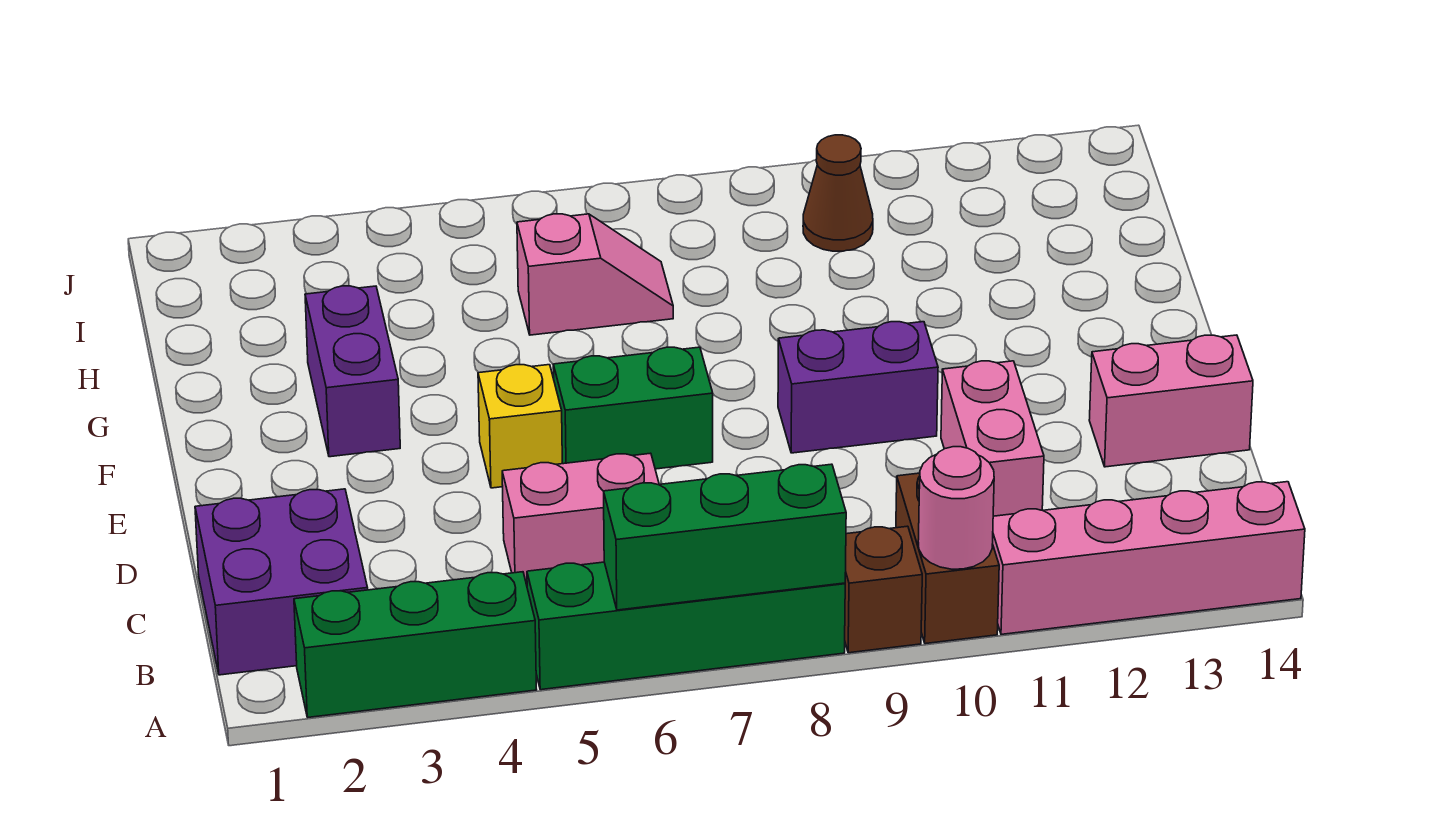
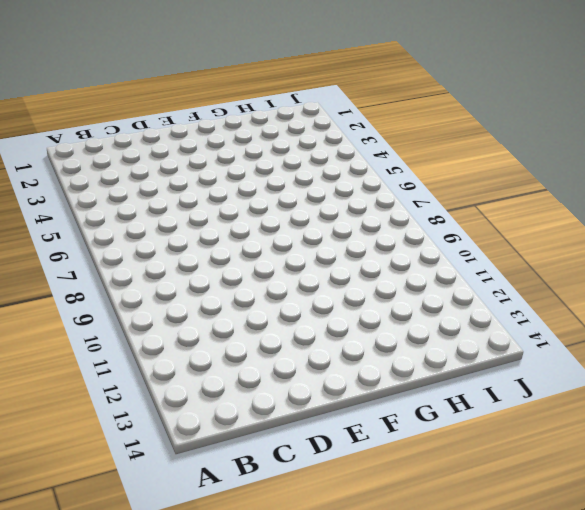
none -> green brick A2:A4 level 1
none -> green brick A5:A8 level 1
none -> brown brick A9 level 1

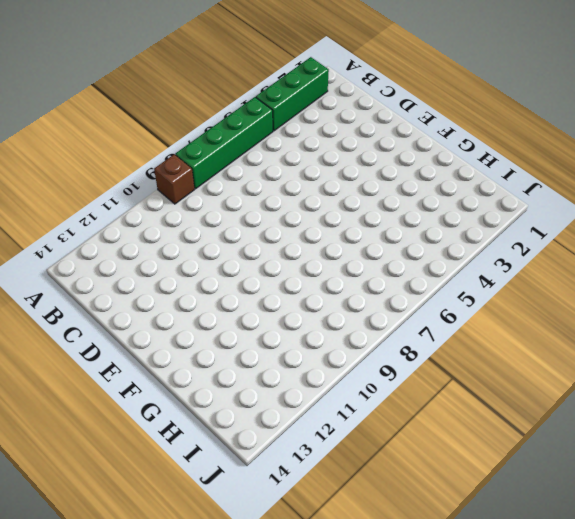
none -> brown brick A10:B10 level 1
none -> pink brick A11:A14 level 1
none -> purple brick B1:C2 level 1

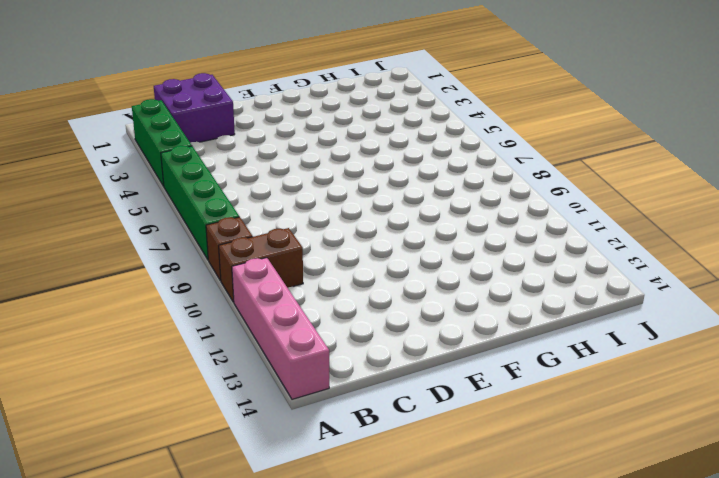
none -> pink brick C5:C6 level 1
none -> pink brick C11:D11 level 1
none -> pink brick D13:D14 level 1

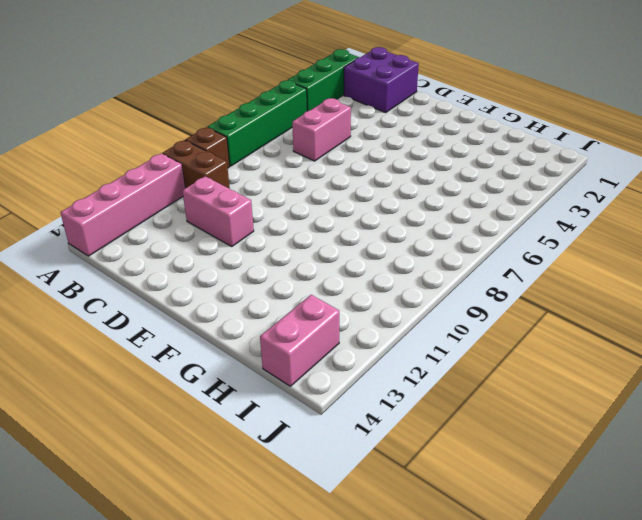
pink brick I13:I14 level 1 -> pink brick D13:D14 level 1
none -> yellow brick E5 level 1
none -> green brick E6:E7 level 1
none -> purple brick E9:E10 level 1

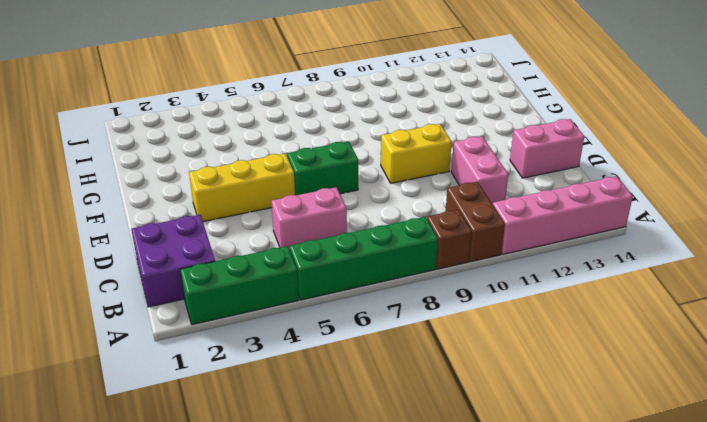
yellow brick E3:E5 level 1 -> yellow brick E5 level 1
yellow brick E9:E10 level 1 -> purple brick E9:E10 level 1
none -> purple brick F3:G3 level 1
none -> pink slope H6:H7 level 1 top 6
none -> brown cone I10 level 1

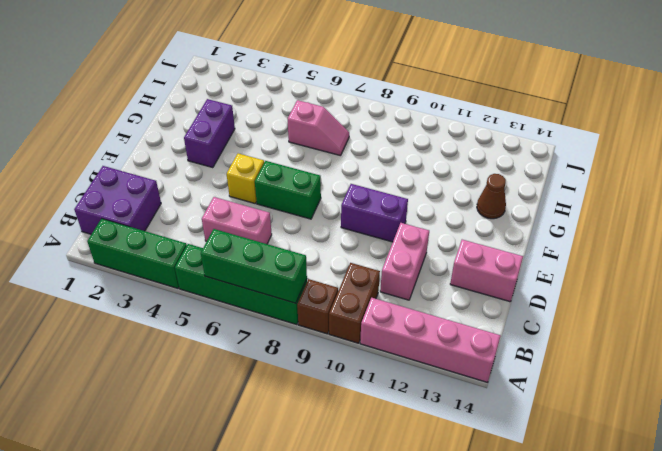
brown cone G13 level 1 -> brown cone I10 level 1
none -> pink round brick A10 level 2

